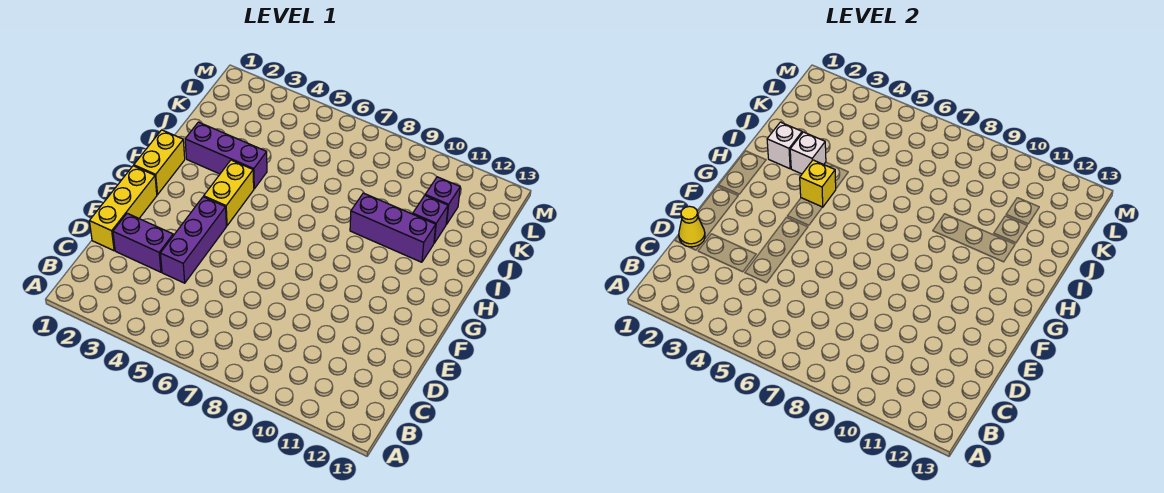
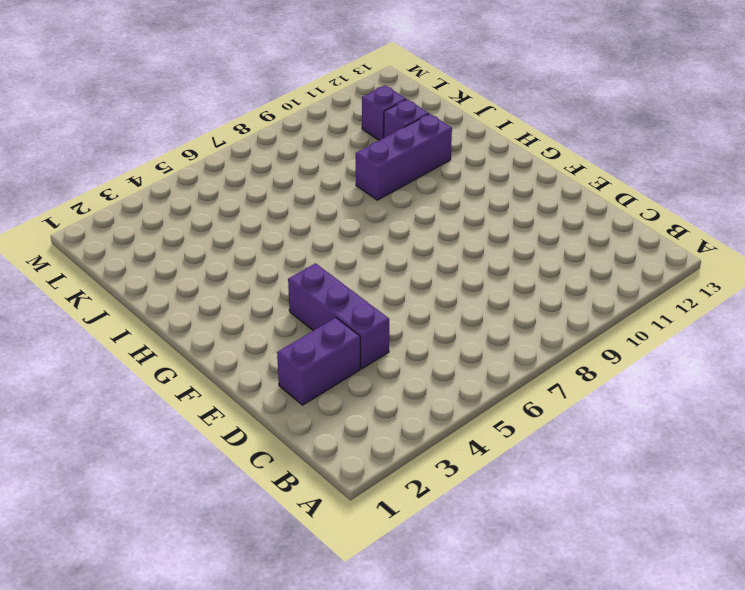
none -> yellow brick D1:F1 level 1
none -> yellow brick G1:H1 level 1
none -> yellow brick G4:H4 level 1

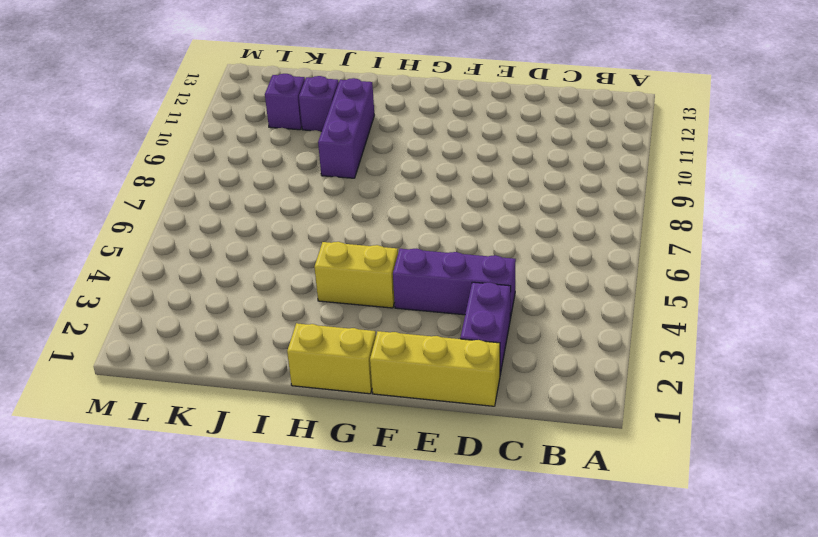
none -> purple brick I2:I4 level 1
none -> yellow cone D1 level 2
none -> yellow brick H4 level 2

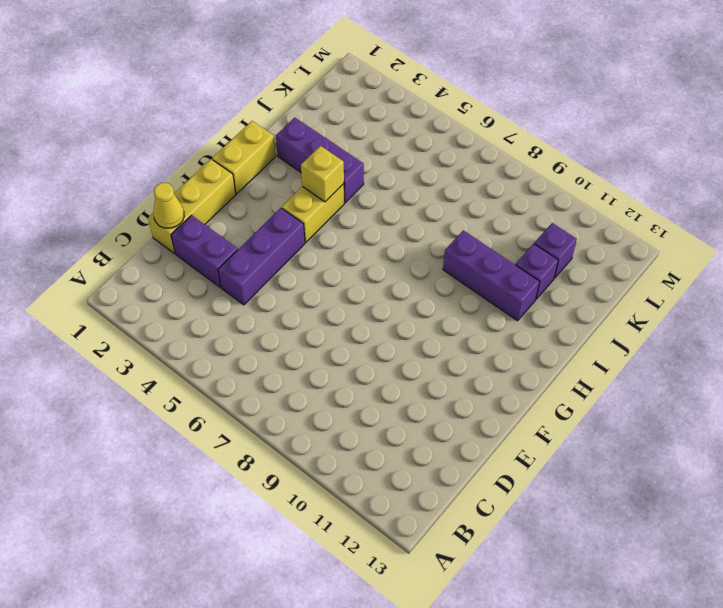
none -> white brick I2 level 2
none -> white brick I3 level 2

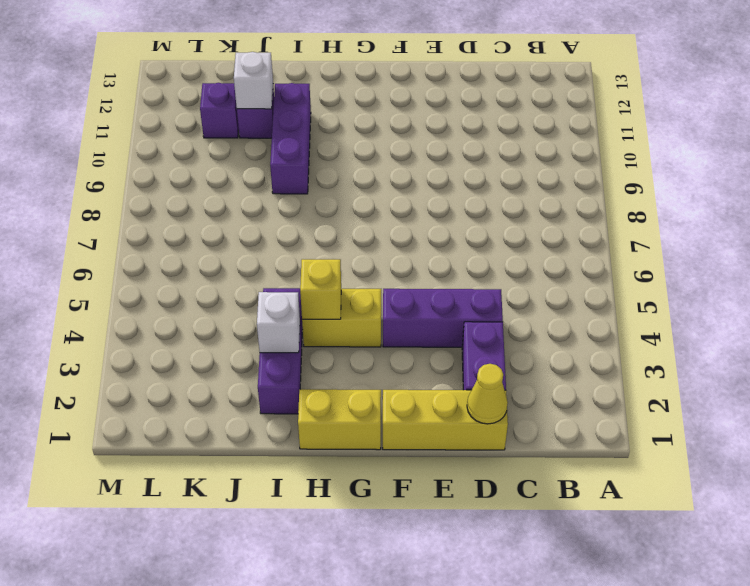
white brick J11 level 2 -> white brick I2 level 2

